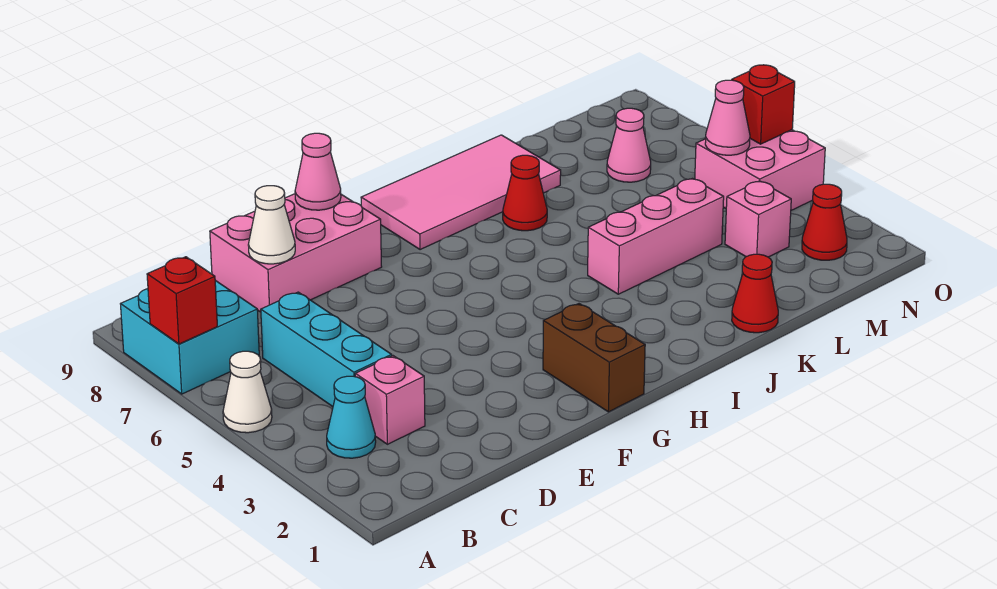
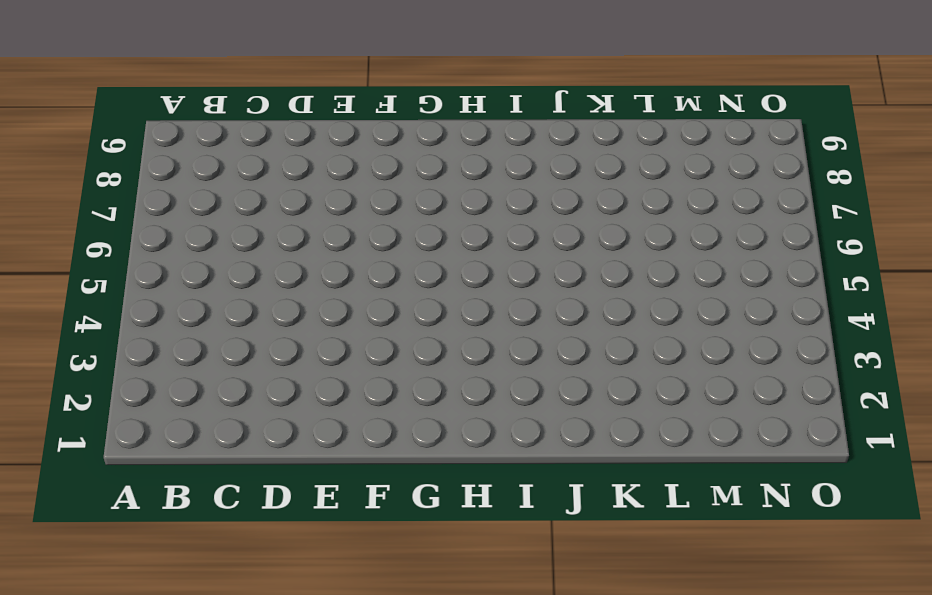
none -> white cone A5 level 1
none -> cyan brick A7:B8 level 1
none -> cyan cone B3 level 1

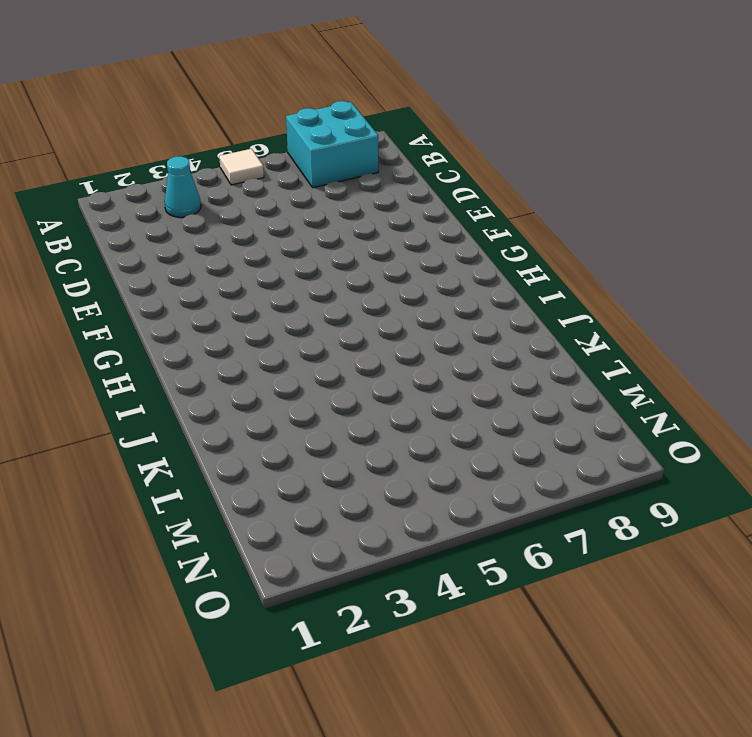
white tile A5 level 1 -> white cone A5 level 1
none -> pink brick C3 level 1
none -> cyan brick C4:C6 level 1
none -> pink brick D8:F9 level 1

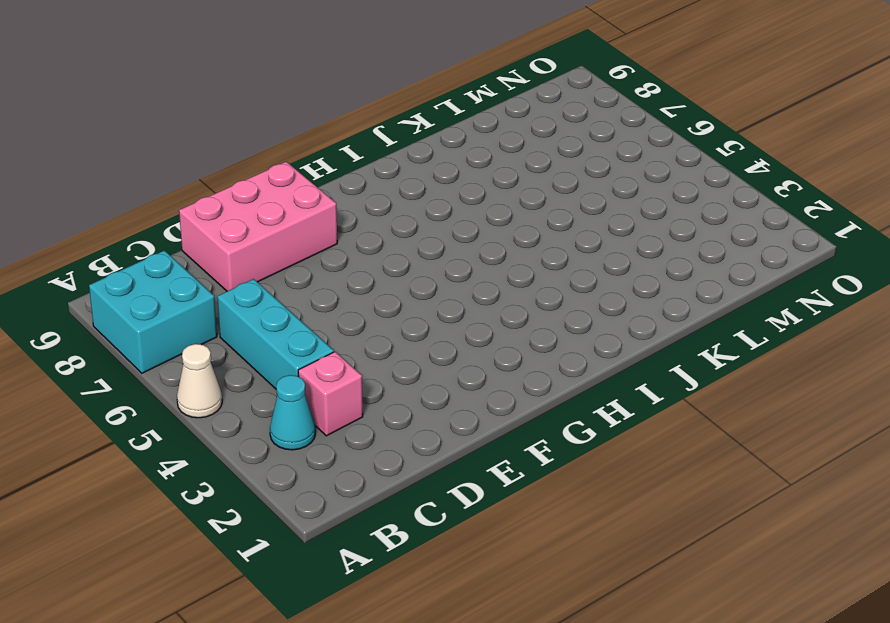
none -> brown brick G1:G2 level 1
none -> pink tile H8:K9 level 1
none -> pink brick J4:L4 level 1

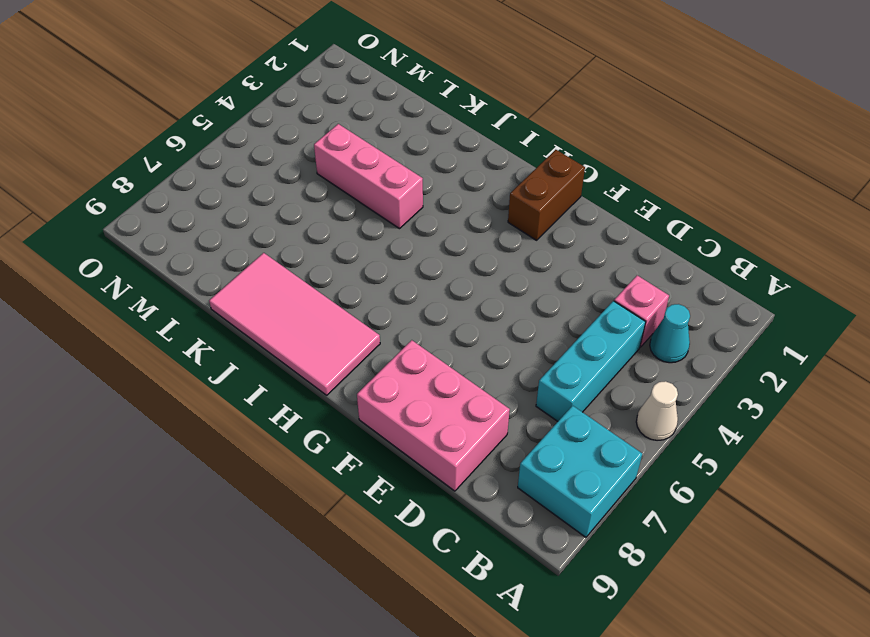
none -> red cone J7 level 1
none -> red cone K1 level 1
none -> pink brick M3 level 1

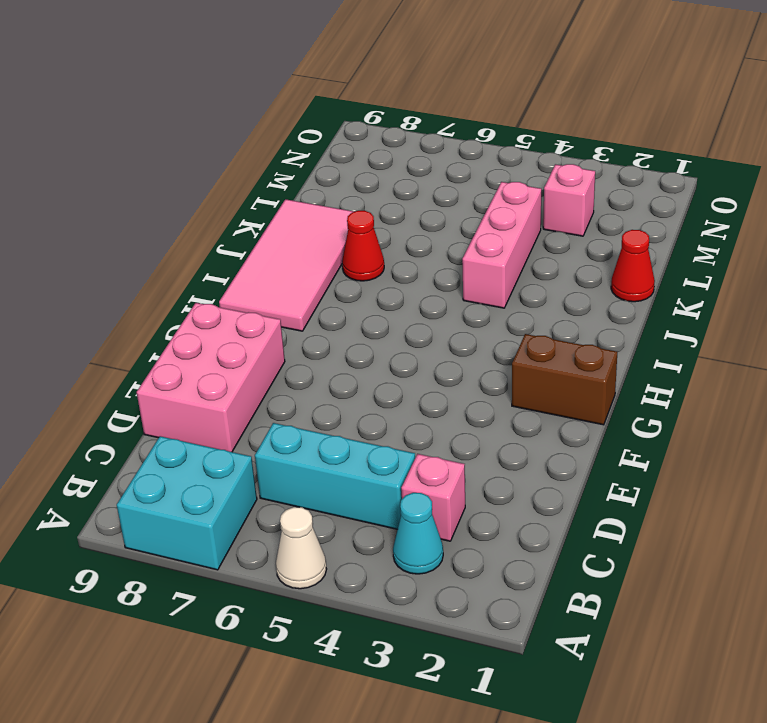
none -> pink cone M7 level 1
none -> red cone N2 level 1
none -> pink brick N4:O5 level 1

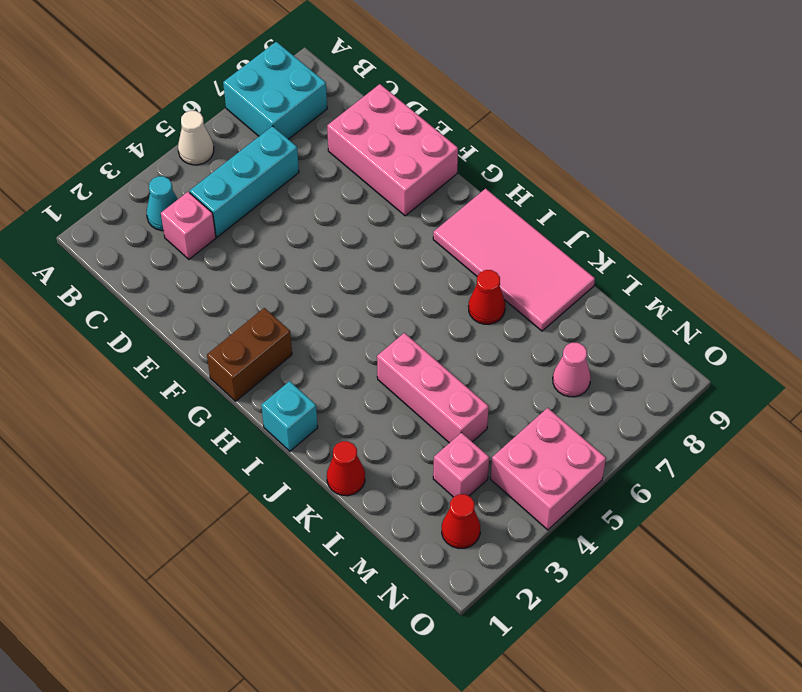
cyan brick I1 level 1 -> none
none -> red brick A7 level 2
none -> white cone D8 level 2
none -> pink cone F9 level 2

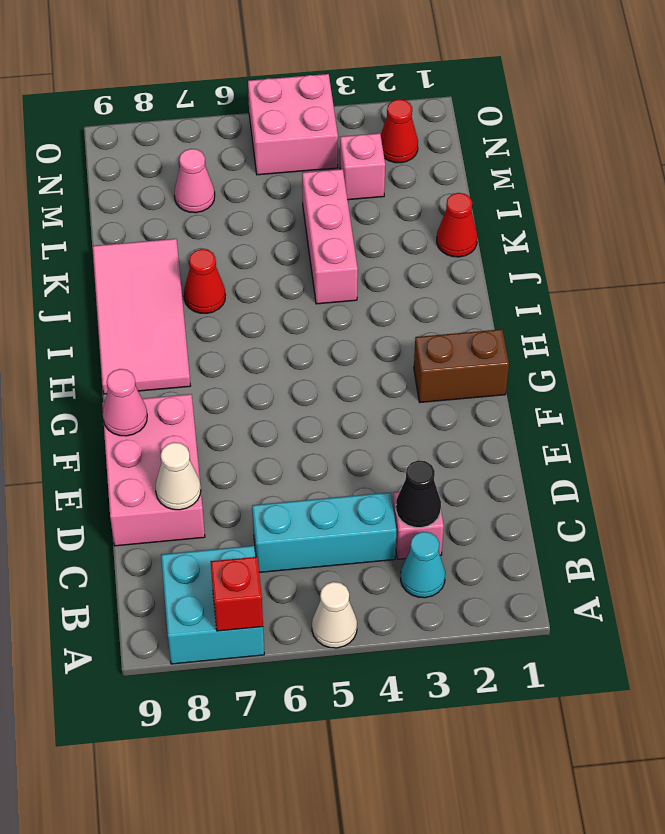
black cone C3 level 2 -> none
none -> pink cone N5 level 2
none -> red brick O5 level 2

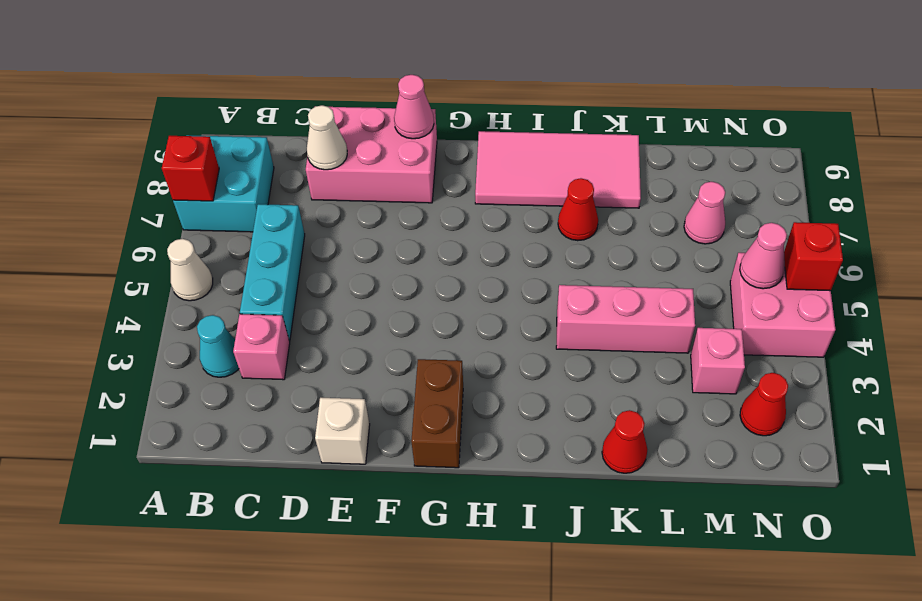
white brick E1 level 1 -> none

